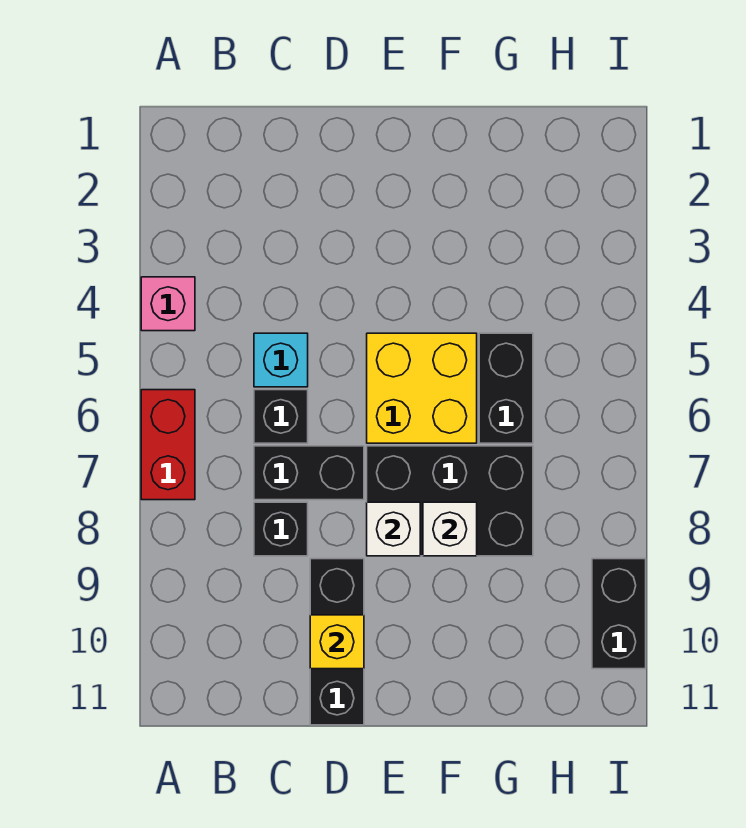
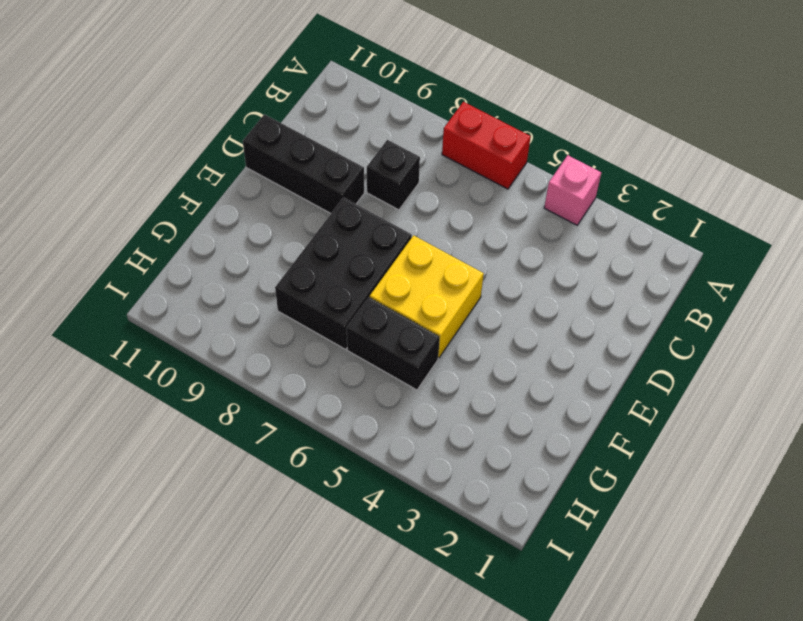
none -> cyan brick C5 level 1
none -> black brick C6 level 1
none -> black brick C7:D7 level 1

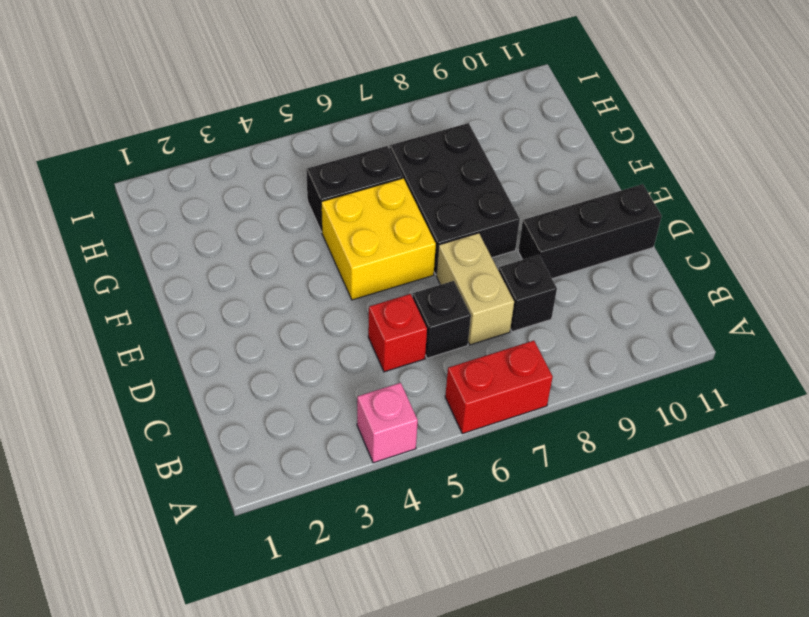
red brick C5 level 1 -> cyan brick C5 level 1
tan brick C7:D7 level 1 -> black brick C7:D7 level 1
none -> black brick I9:I10 level 1
none -> yellow brick D10 level 2
none -> white brick E8 level 2

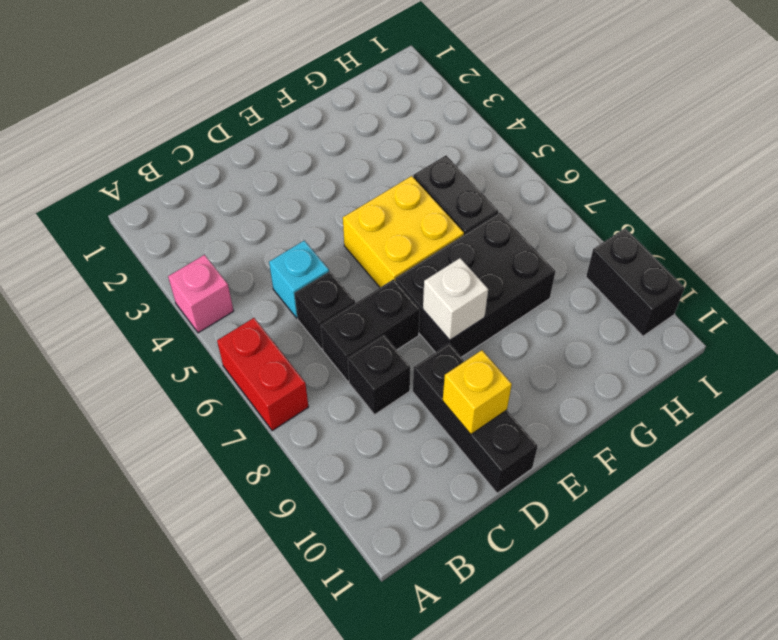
none -> white brick F8 level 2

